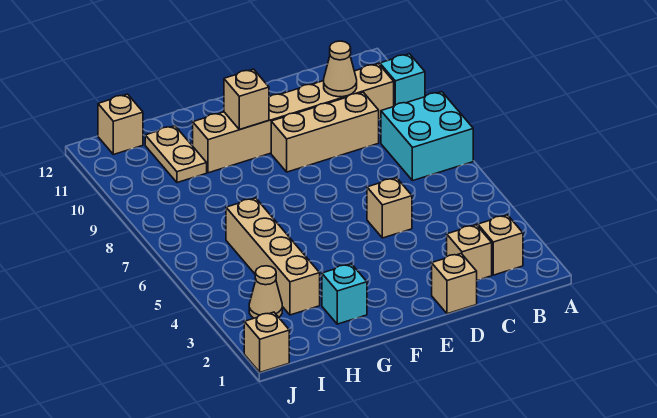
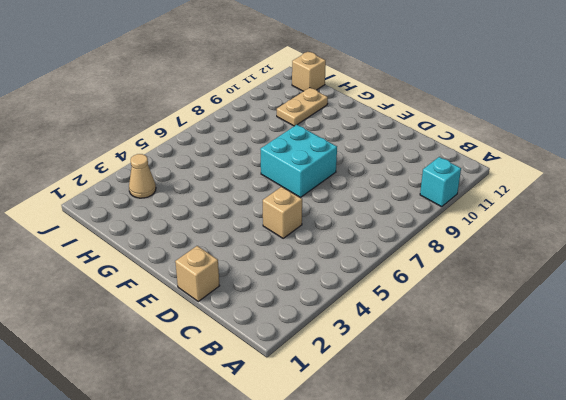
cyan brick E7:F8 level 1 -> cyan brick A7:B8 level 1
none -> tan brick B2 level 1
none -> tan brick B10:G10 level 1
none -> tan brick C2 level 1

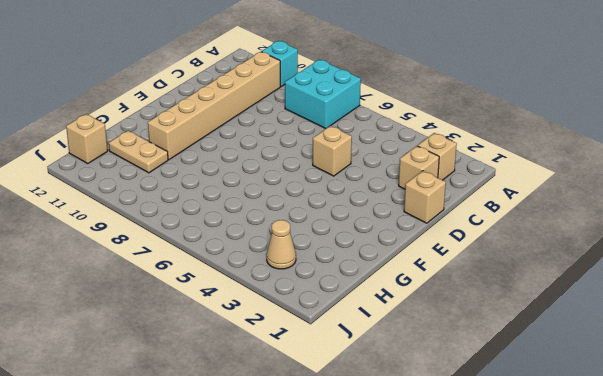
none -> tan brick C9:E9 level 1
none -> cyan brick G2 level 1
none -> tan brick H3:H6 level 1

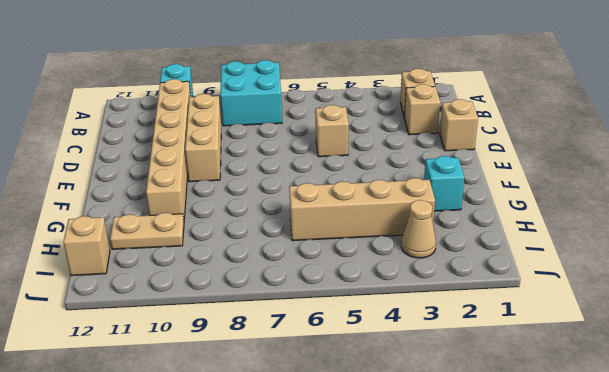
none -> tan brick J1 level 1
none -> tan cone C10 level 2
none -> tan brick F10 level 2

